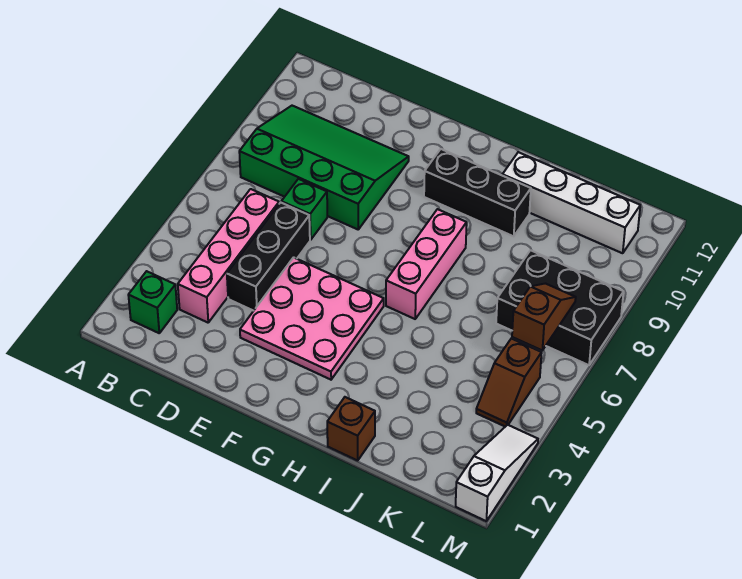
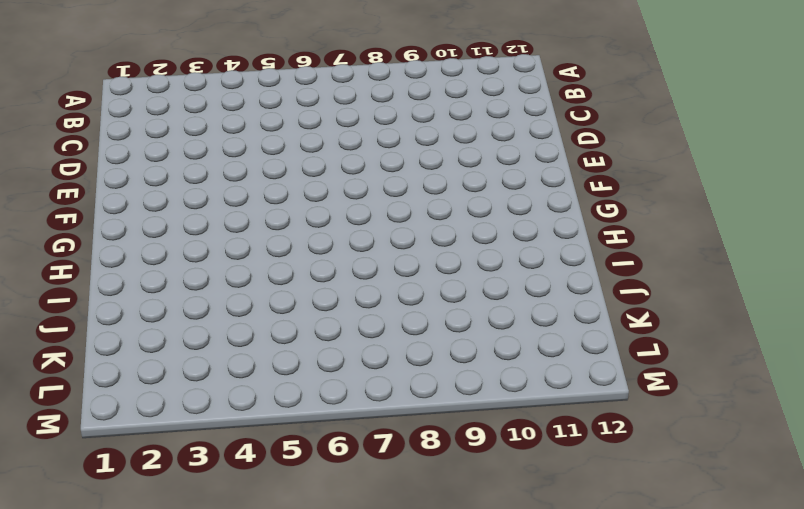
none -> green brick B2 level 1
none -> green slope B8:E10 level 1 top 8
none -> pink brick C3:C6 level 1

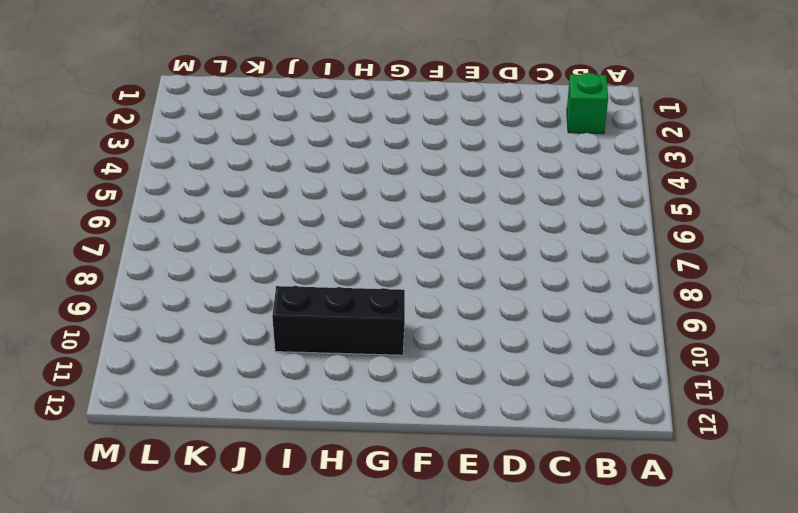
none -> green slope B8:E10 level 1 top 8
none -> pink brick C3:C6 level 1
none -> black brick D4:D6 level 1

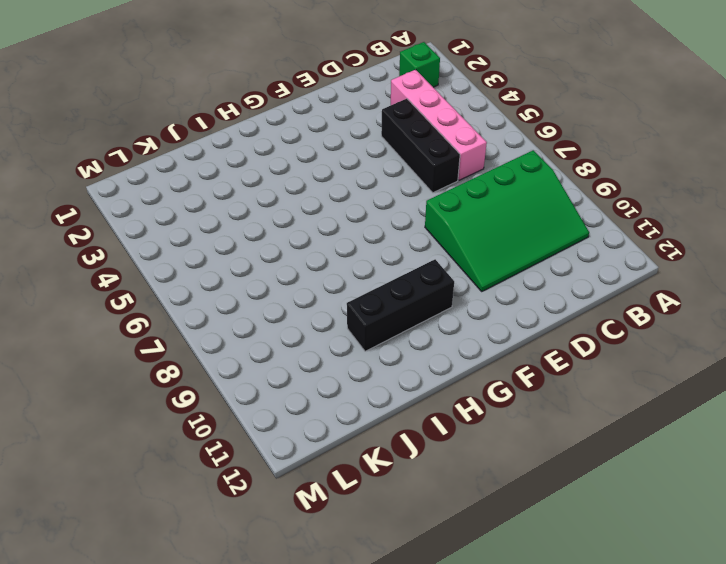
none -> green brick D7 level 1
none -> pink plate E3:G5 level 1
none -> pink brick H6:H8 level 1

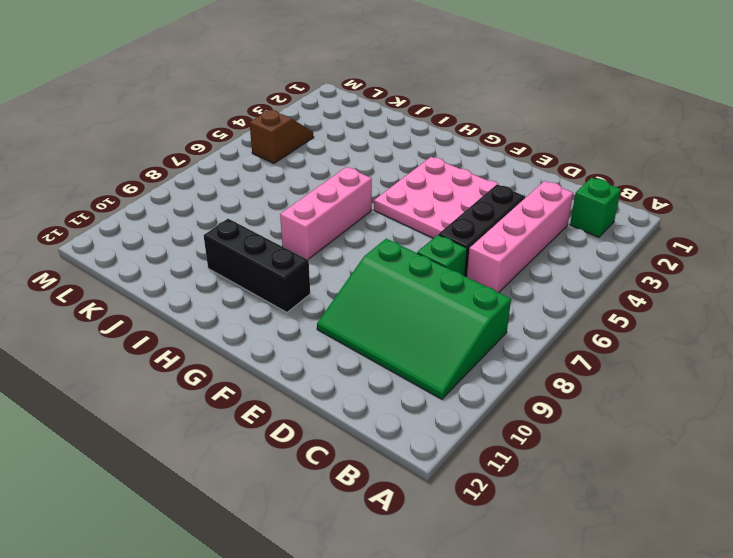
none -> brown brick I1 level 1
none -> white brick I11:L11 level 1
none -> black brick K7:M8 level 1

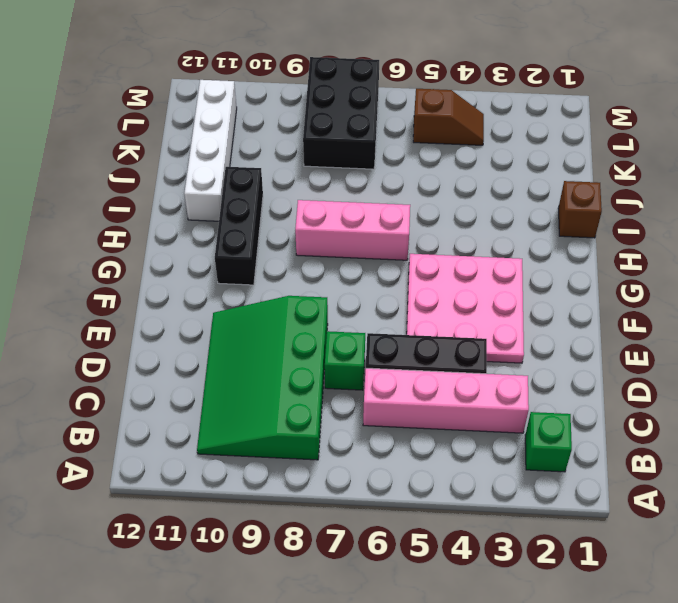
none -> white slope M1:M3 level 1 top 1
none -> brown slope L6:L7 level 2 top 6

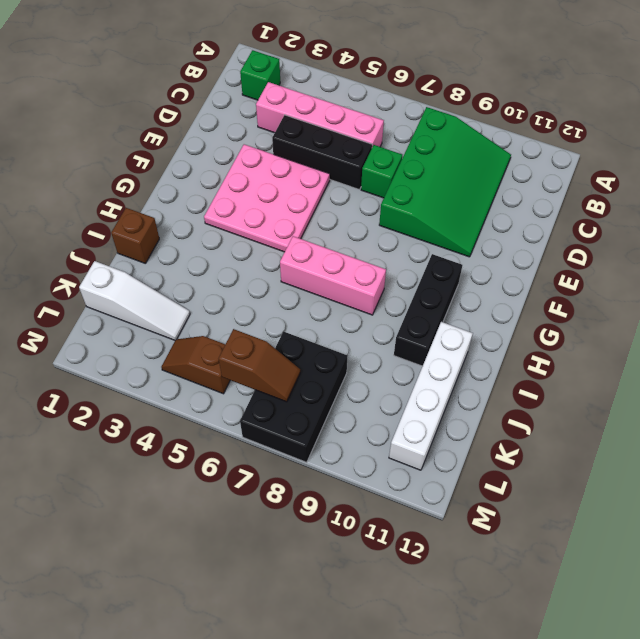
white slope K1:K3 level 1 top 1 -> white slope M1:M3 level 1 top 1

